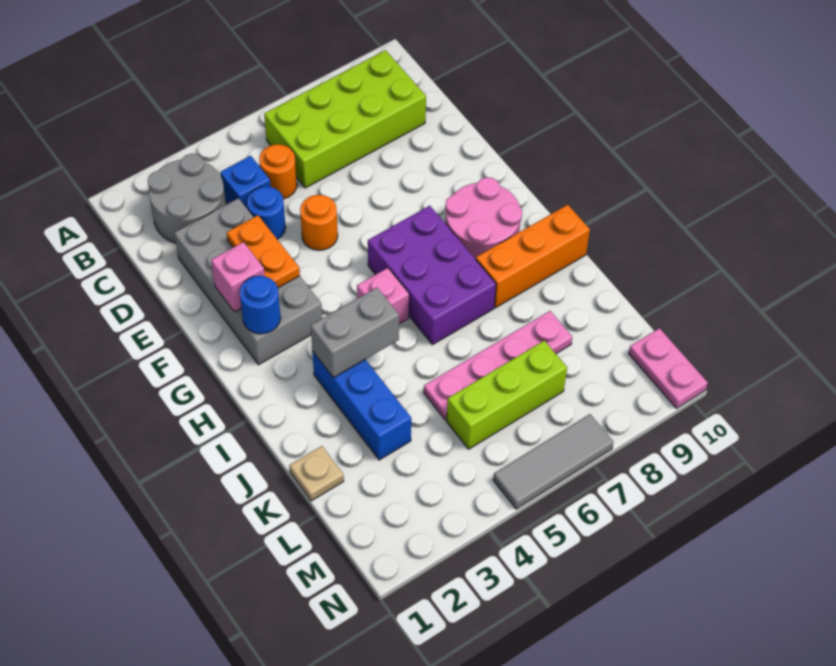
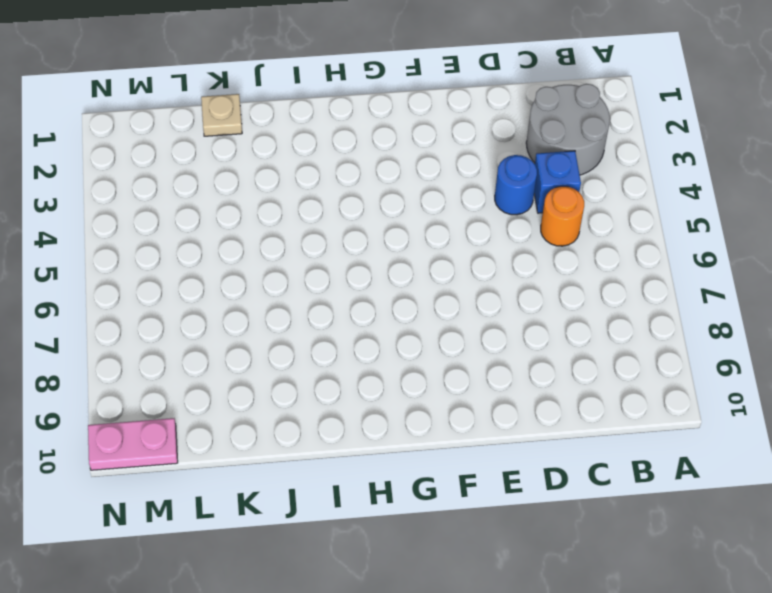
none -> lime brick B6:C9 level 1
none -> grey brick D2:G3 level 1
none -> orange round brick E5 level 1

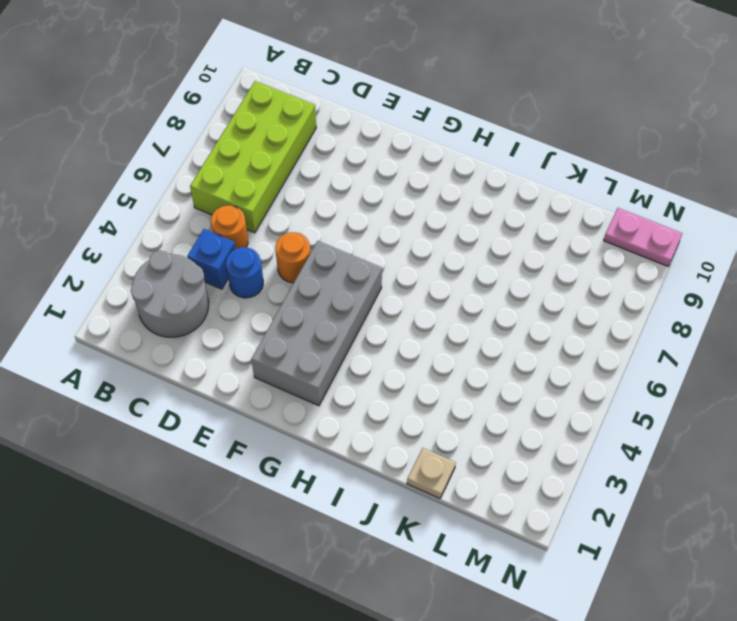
grey brick F2:G5 level 1 -> grey brick D2:G3 level 1
none -> purple brick G6:I7 level 1
none -> pink round brick G8:H9 level 1
none -> pink brick H5 level 1

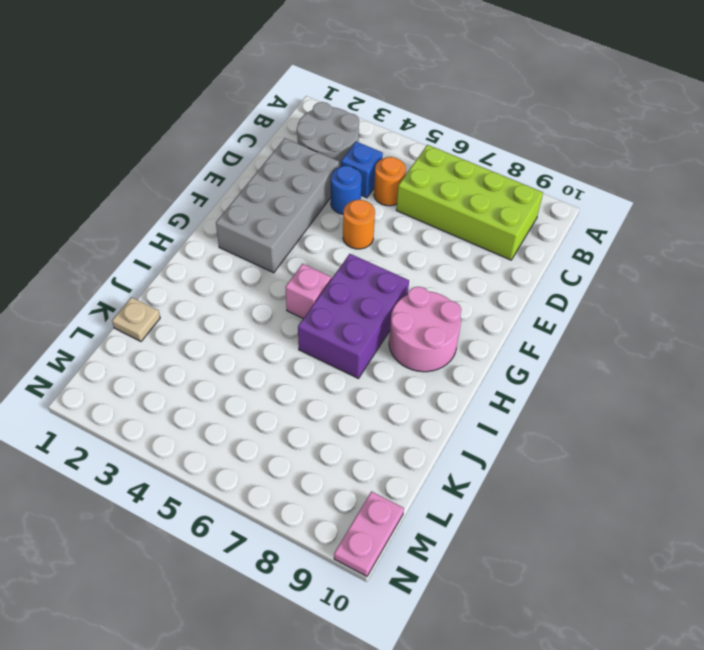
none -> blue brick I3:K3 level 1
none -> orange brick I8:I10 level 1
none -> pink plate K5:K8 level 1

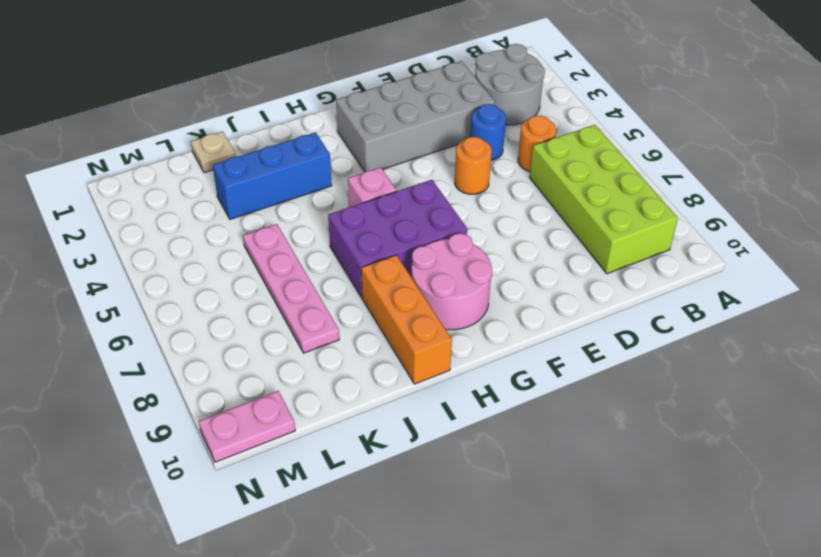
none -> blue brick C4 level 1
none -> lime brick L5:L7 level 1
none -> grey tile N5:N7 level 1

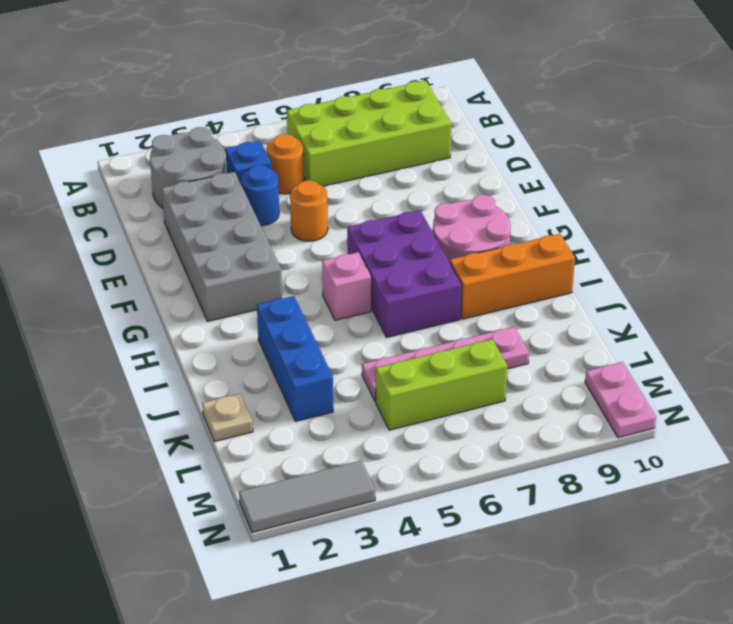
grey tile N1:N3 level 1 -> grey tile N5:N7 level 1
none -> orange plate E3:F3 level 2
none -> pink brick F2 level 2
none -> blue round brick G2 level 2

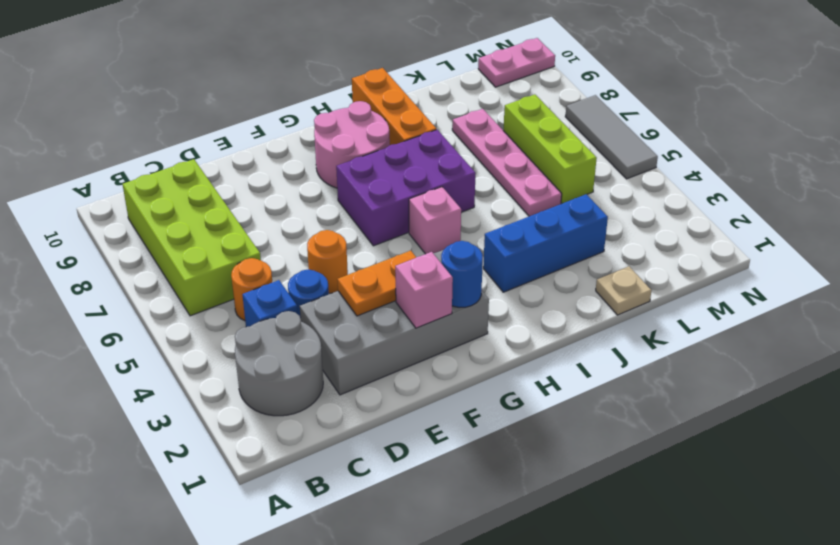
none -> grey brick I3:I4 level 2

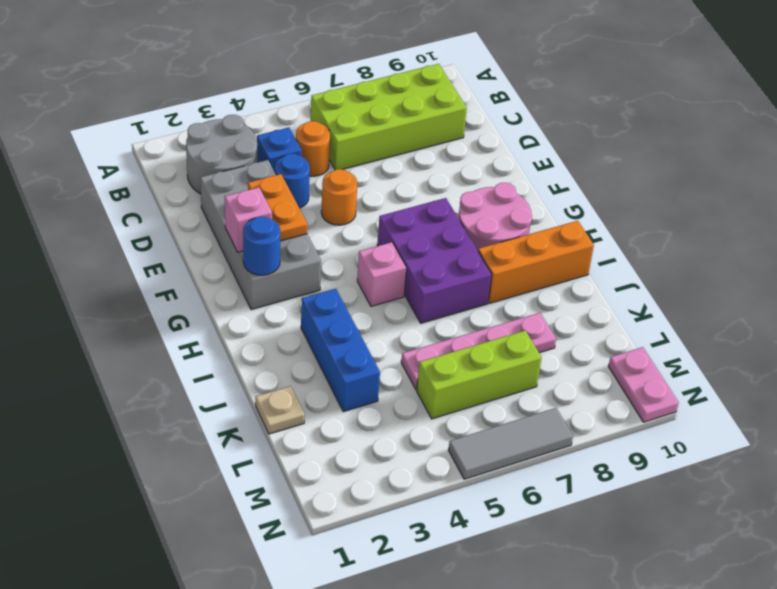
none -> grey brick I3:I4 level 2

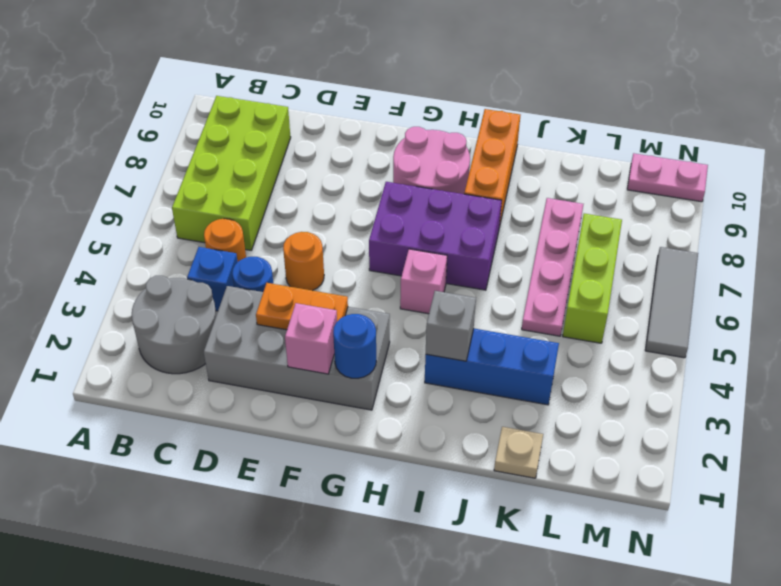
grey brick I3 level 2 -> grey brick I3:I4 level 2

